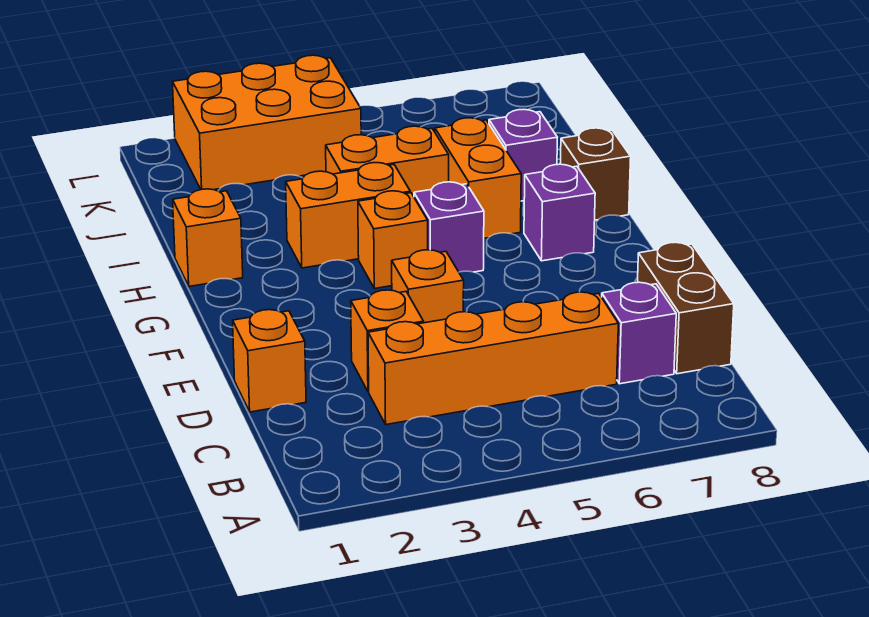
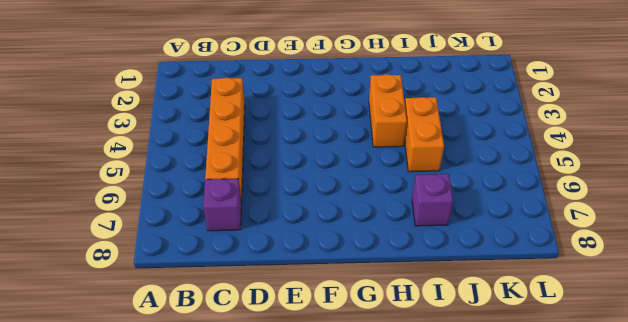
none -> brown brick C8:D8 level 1
none -> orange brick D1 level 1
none -> orange brick D3 level 1

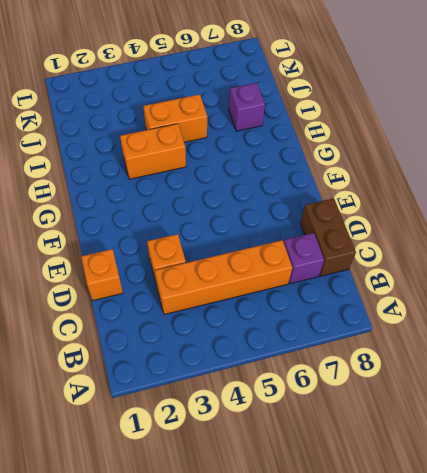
none -> orange brick E4 level 1
none -> orange brick G4 level 1
none -> purple brick G5 level 1

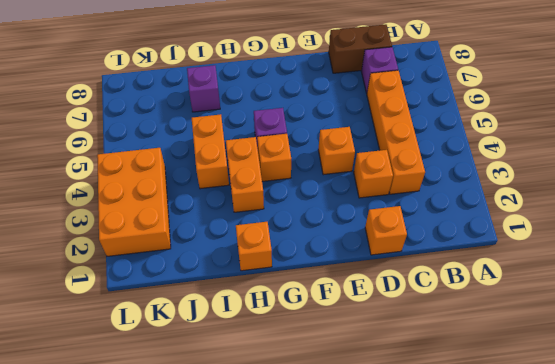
none -> purple brick G7 level 1
none -> orange brick H6:I6 level 1
none -> brown brick H8 level 1

